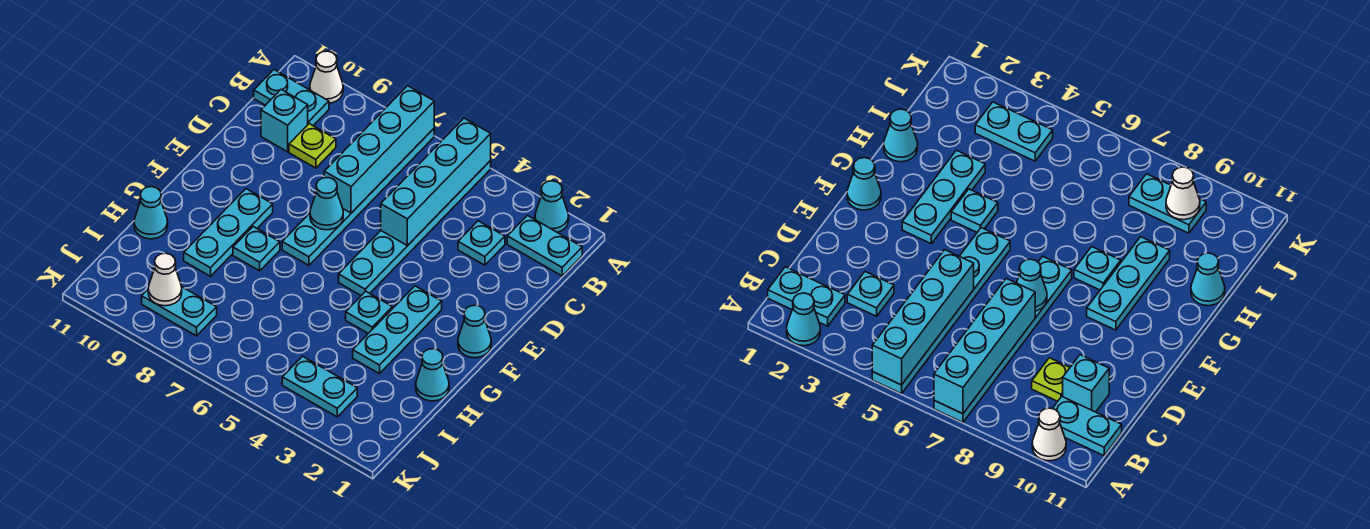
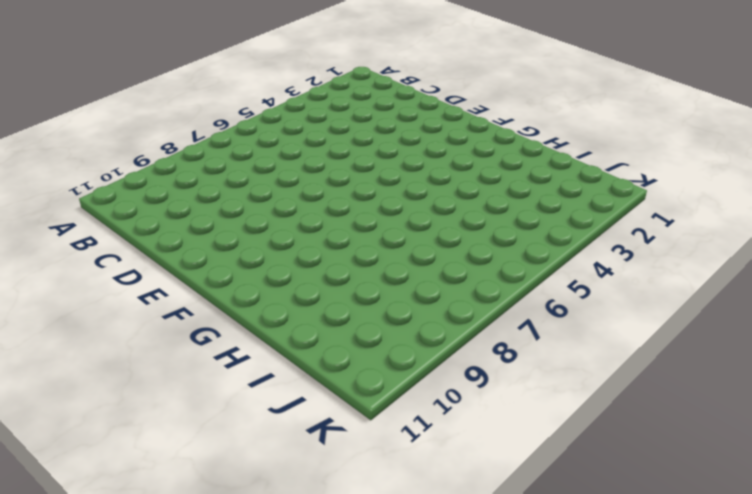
none -> cyan cone A2 level 1
none -> cyan plate A5:F5 level 1
none -> cyan plate A7:F7 level 1

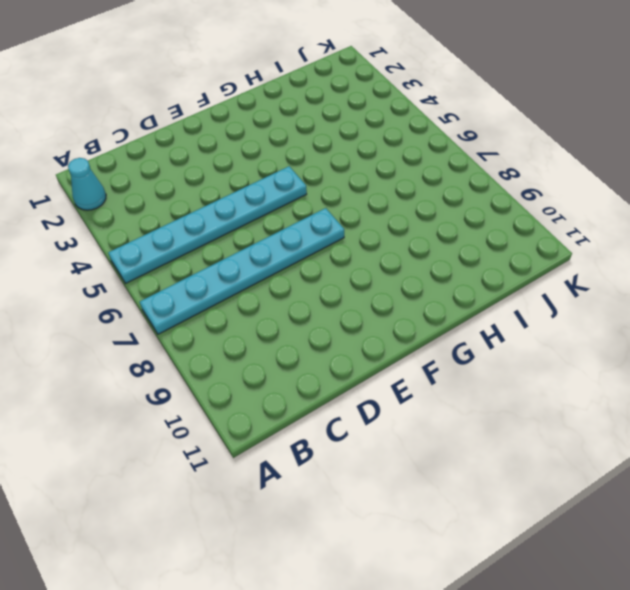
none -> white cone A10 level 1
none -> cyan plate B1:B2 level 1
none -> cyan plate B10:B11 level 1

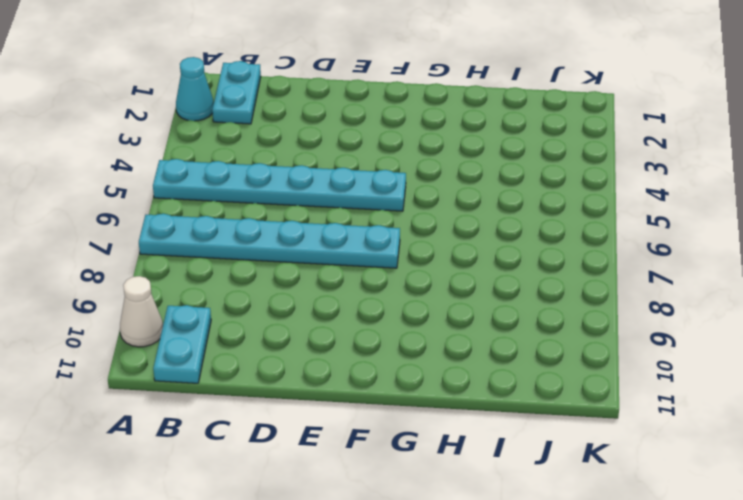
none -> cyan plate C3 level 1
none -> lime plate C9 level 1
none -> cyan brick C10 level 1

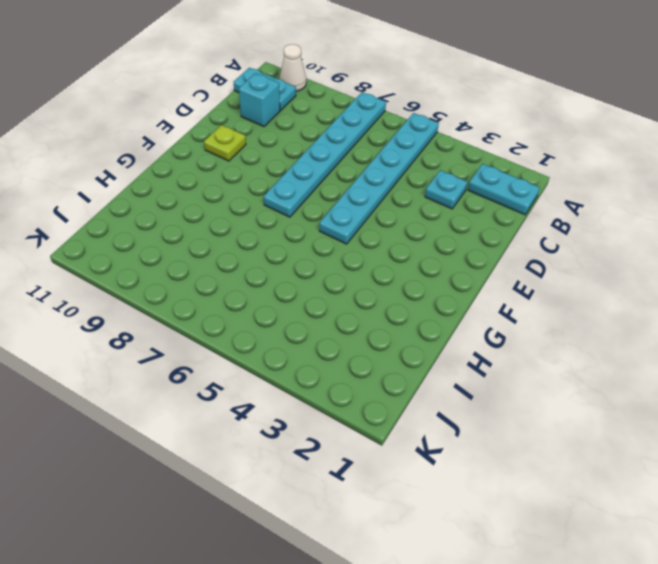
lime plate E10 level 1 -> lime plate C9 level 1
none -> cyan cone A2 level 1
none -> cyan cone F1 level 1
none -> cyan plate F3:H3 level 1

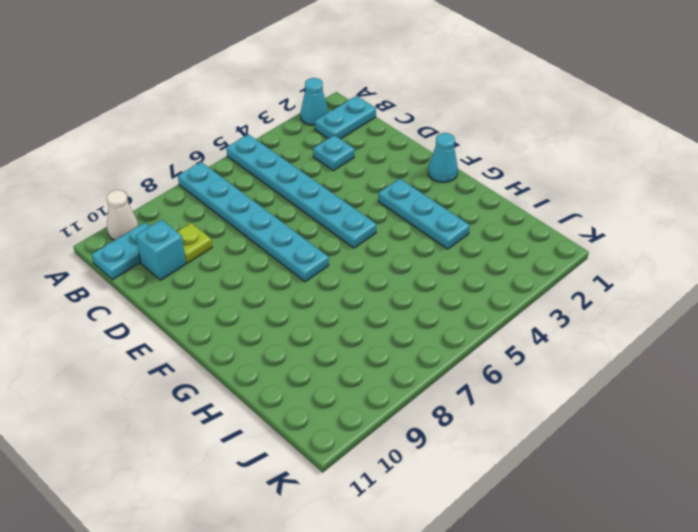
none -> cyan plate F9:H9 level 1
none -> cyan plate G4 level 1
none -> cyan plate G8 level 1

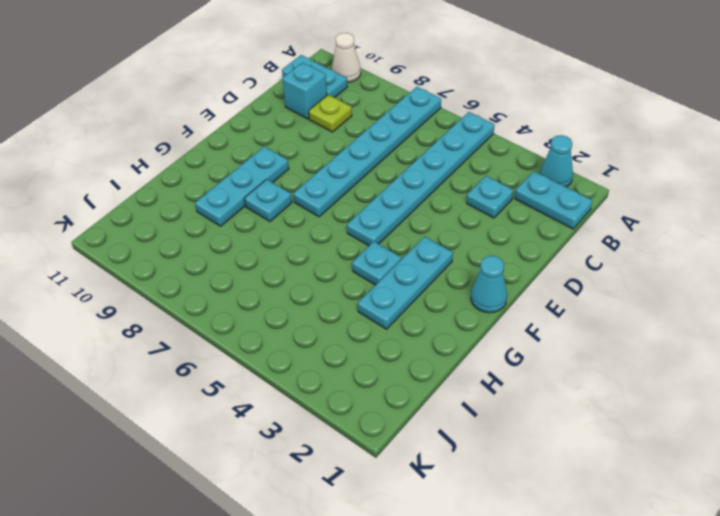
none -> cyan cone H1 level 1
none -> cyan cone H11 level 1
none -> cyan plate J3:J4 level 1

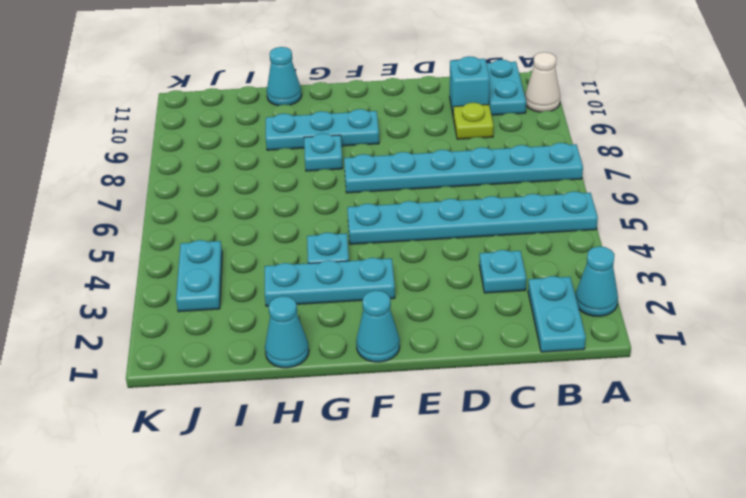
none -> cyan plate J8:J9 level 1
none -> cyan brick A5:D5 level 2
none -> cyan brick A7:D7 level 2

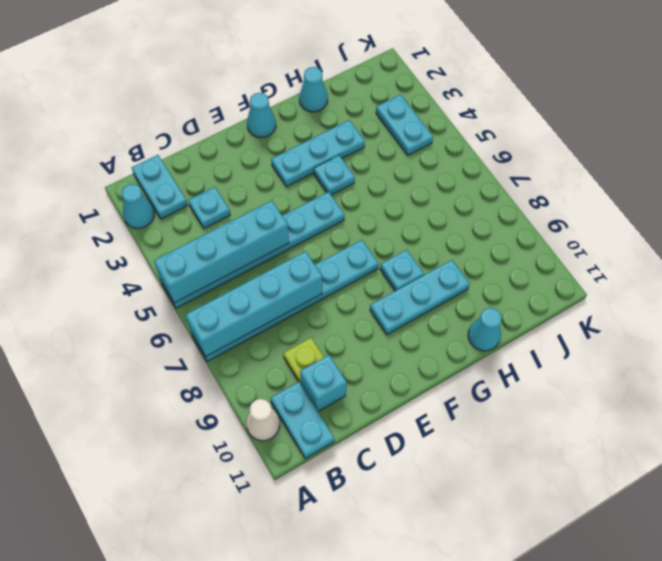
none -> cyan plate J8:J9 level 1
none -> cyan cone E7 level 2
none -> white cone J9 level 2

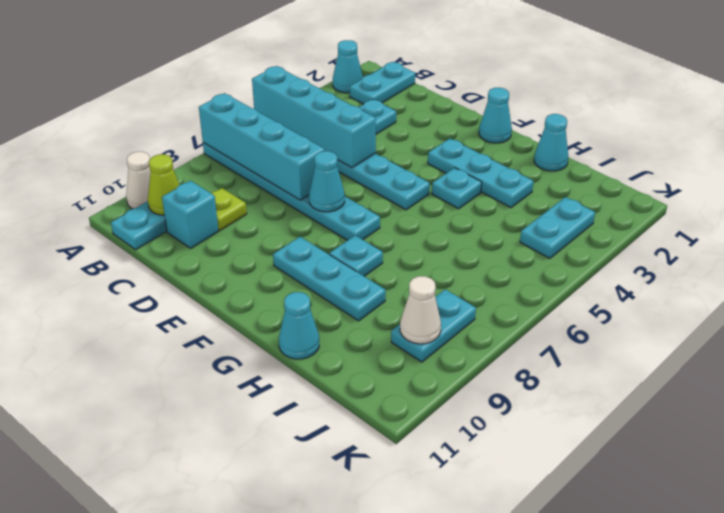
lime cone B10 level 2 -> none

